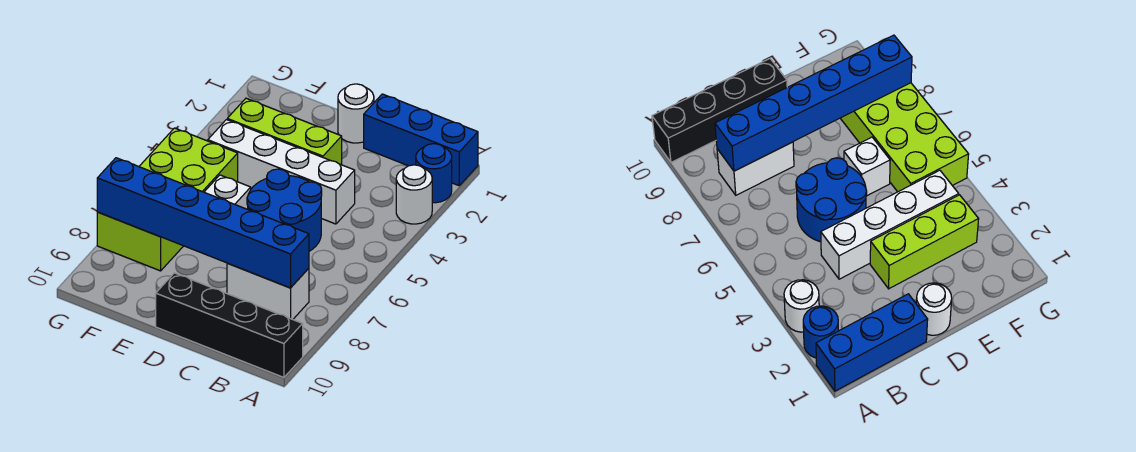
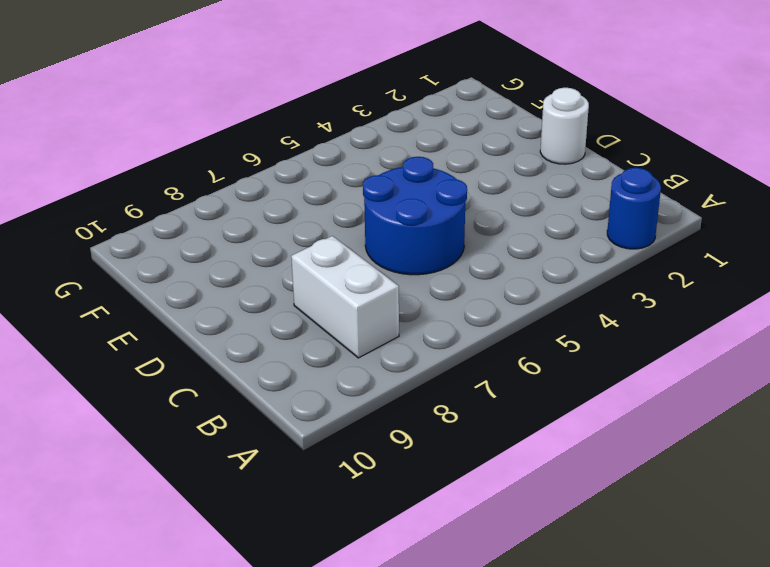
none -> blue brick A1:C1 level 1
none -> white round brick A3 level 1
none -> black brick A10:D10 level 1

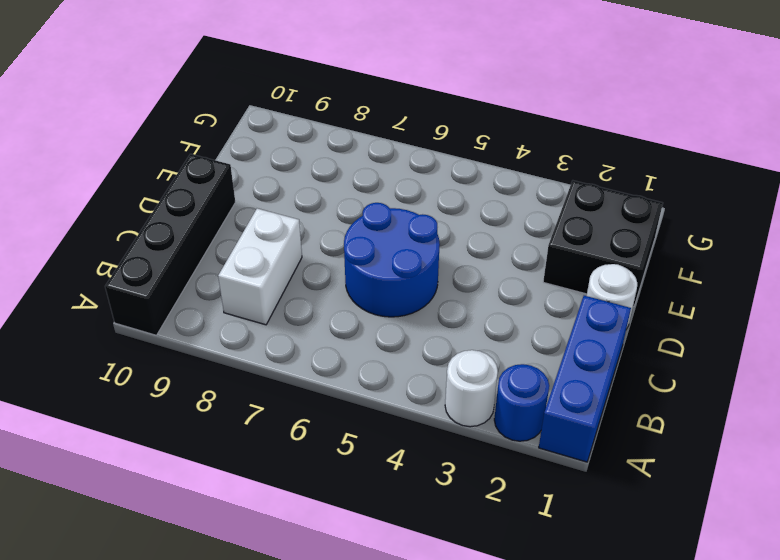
black brick E1:F2 level 1 -> none
none -> white brick C4:F4 level 1
none -> lime brick D3:F3 level 1
none -> white brick E6 level 1

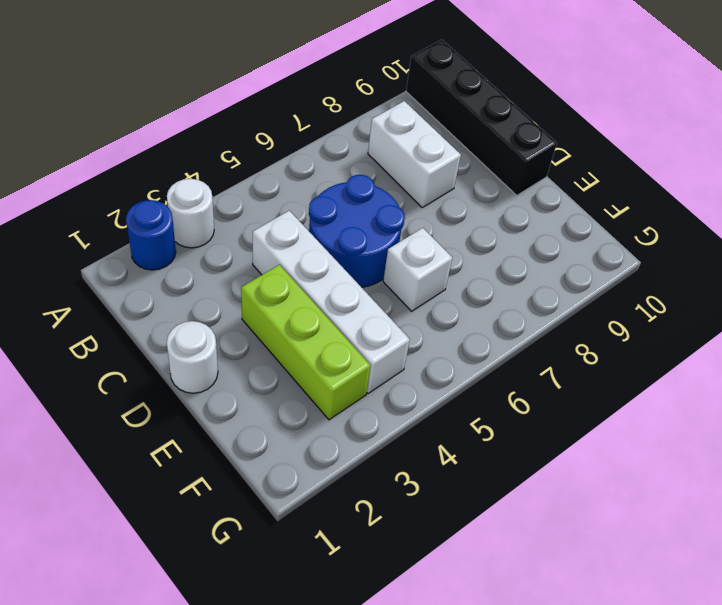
none -> blue brick A1:C1 level 1
none -> lime brick F5:G8 level 1
none -> blue brick B8:G8 level 2

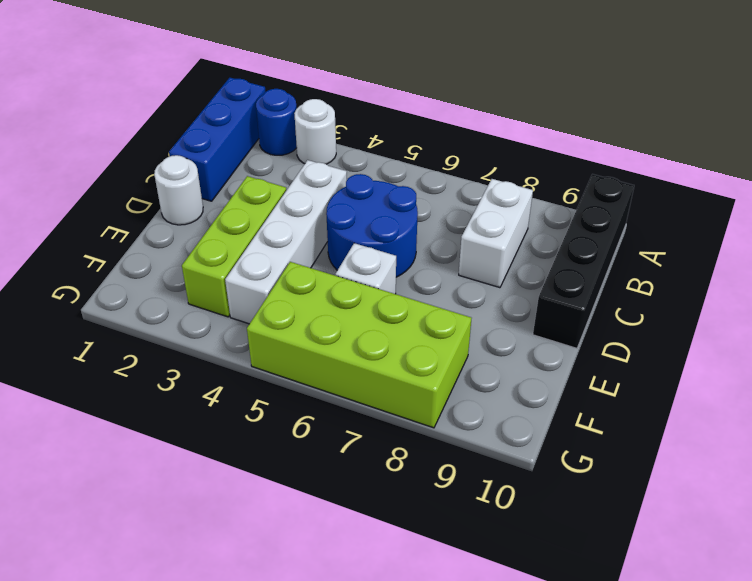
none -> blue brick B8:G8 level 2

